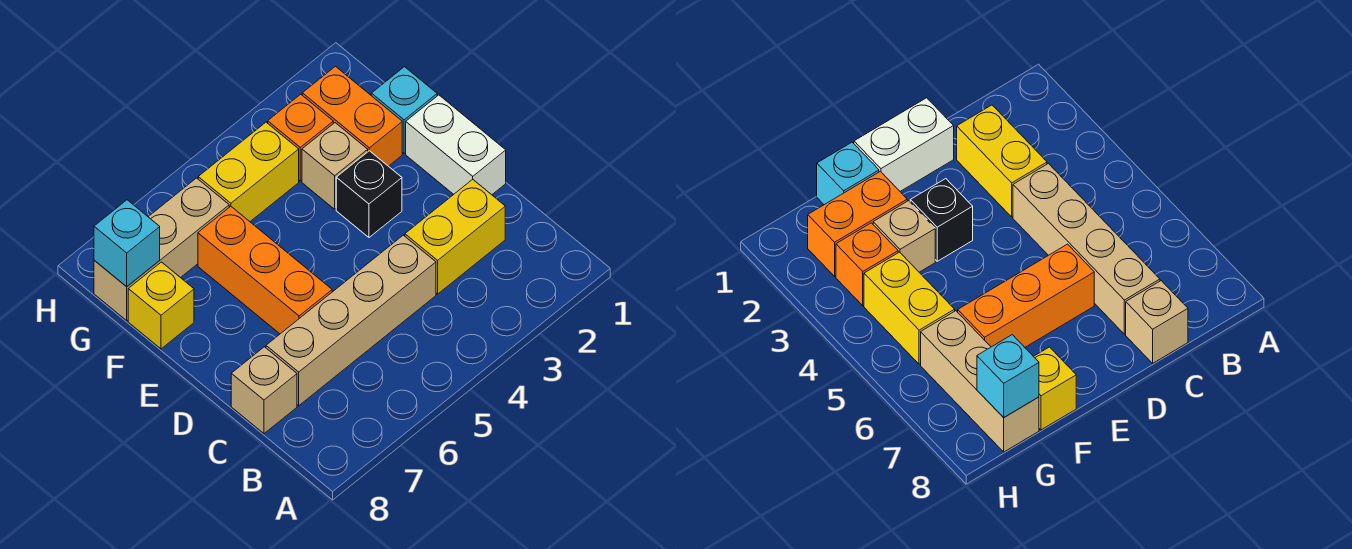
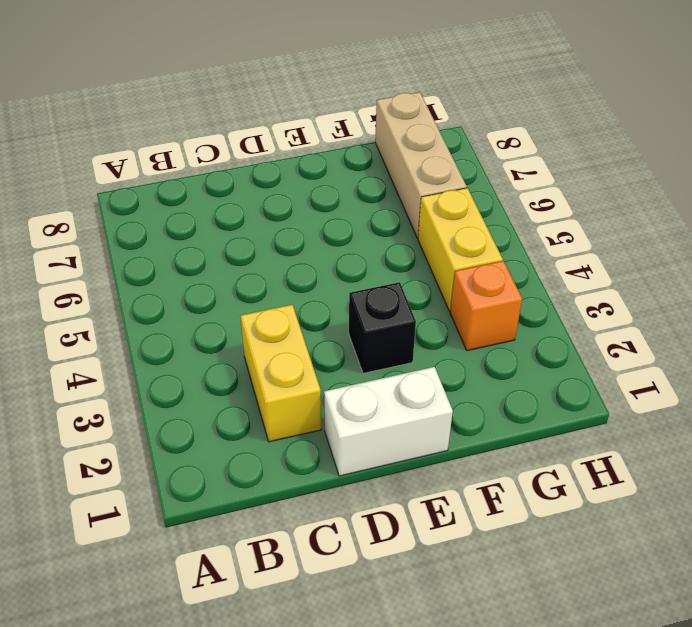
none -> tan brick C4:C7 level 1
none -> tan brick C8 level 1
none -> orange brick D6:F6 level 1

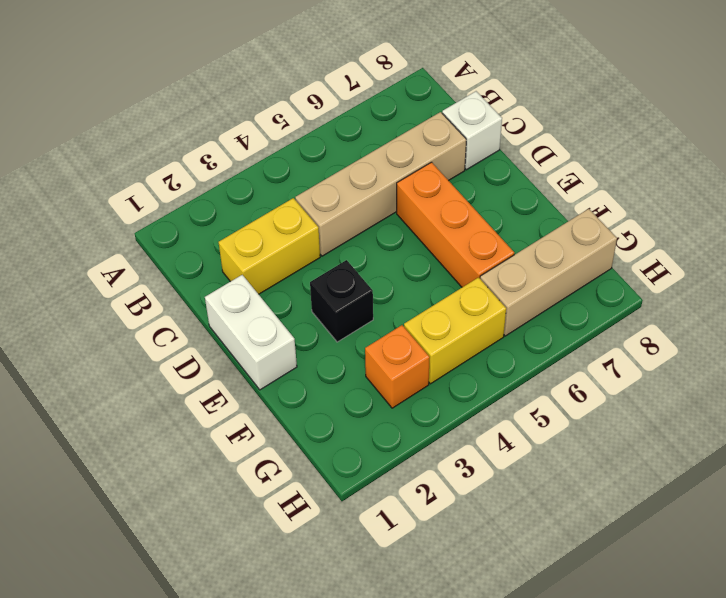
white brick C8 level 1 -> tan brick C8 level 1
none -> cyan brick F1 level 1
none -> orange brick F2:G2 level 1
none -> tan brick F3 level 1

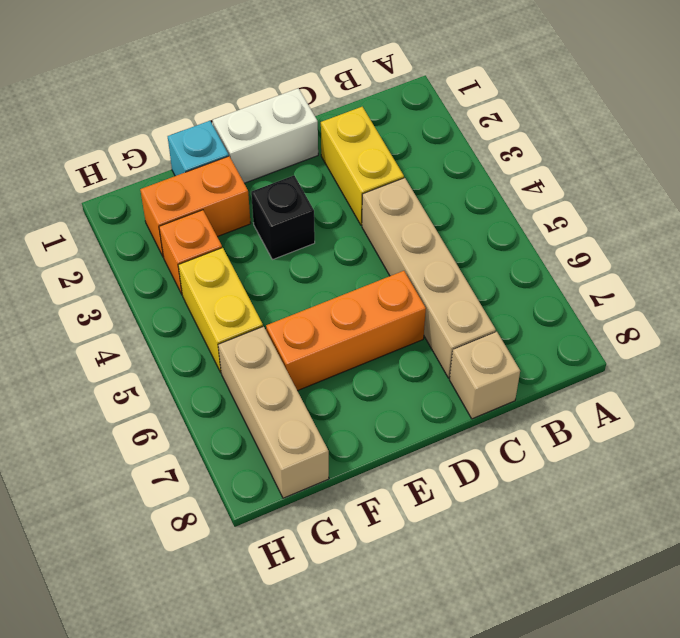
none -> tan brick F3 level 1
none -> yellow brick F8 level 1
none -> cyan brick G8 level 2

